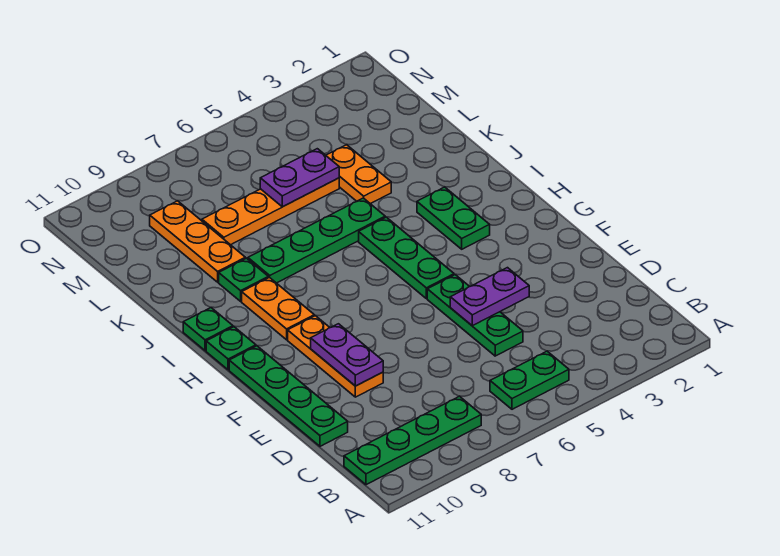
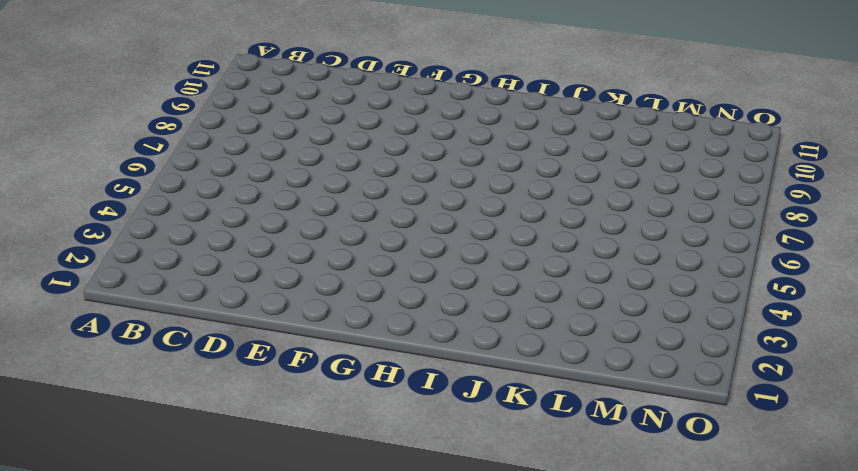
none -> green plate B5:B6 level 1
none -> green plate B8:B11 level 1
none -> green plate D5:F5 level 1

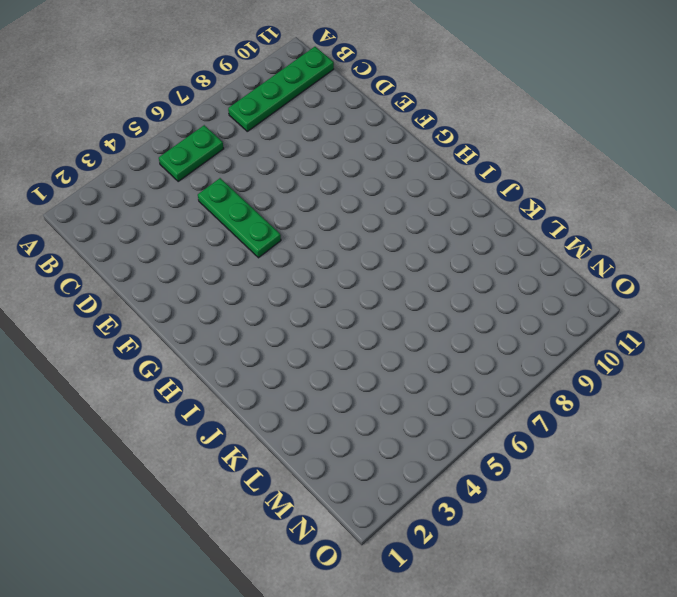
none -> green plate D11:G11 level 1
none -> orange plate E9:G9 level 1
none -> green plate G5:I5 level 1

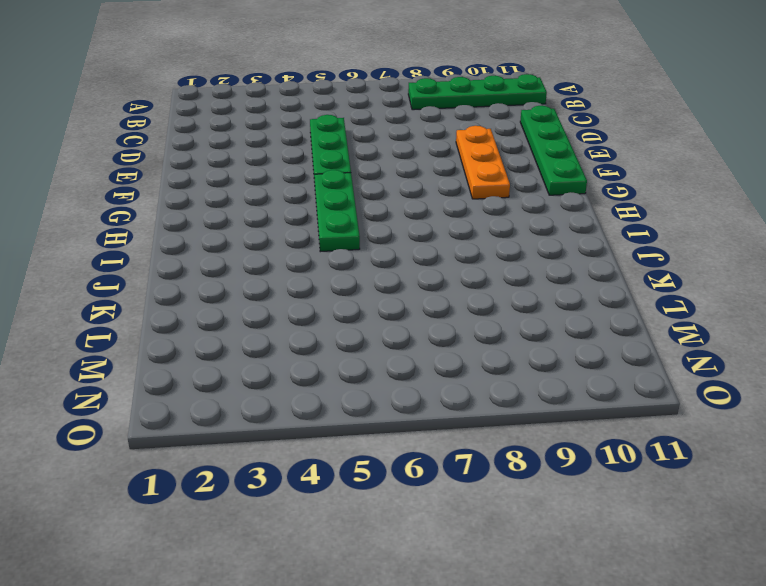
none -> green plate B5:B6 level 1
none -> green plate H3:I3 level 1
none -> orange plate H9:I9 level 1

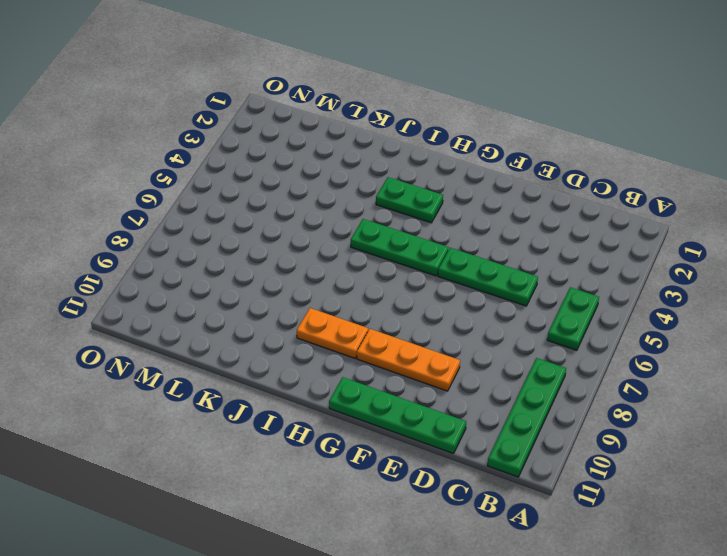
none -> green plate H11 level 1
none -> green plate I11 level 1
none -> green plate J5:J8 level 1

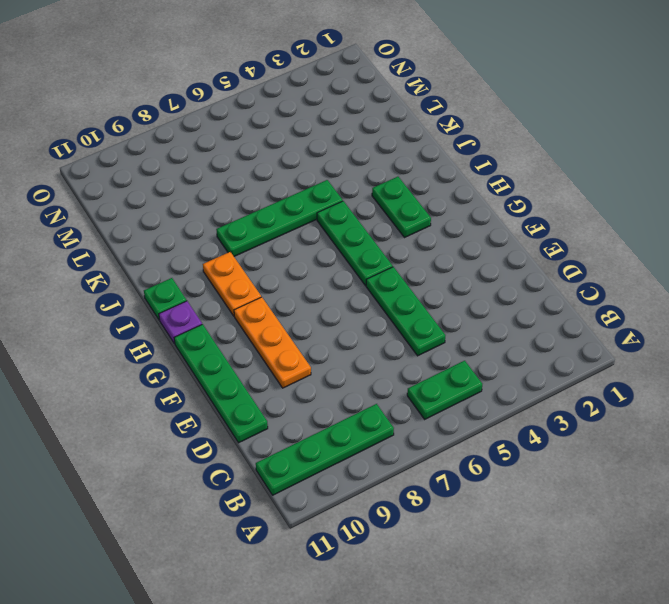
purple plate H11 level 1 -> green plate H11 level 1
none -> green plate J9 level 1
none -> orange plate K4:L4 level 1
none -> orange plate K9:M9 level 1

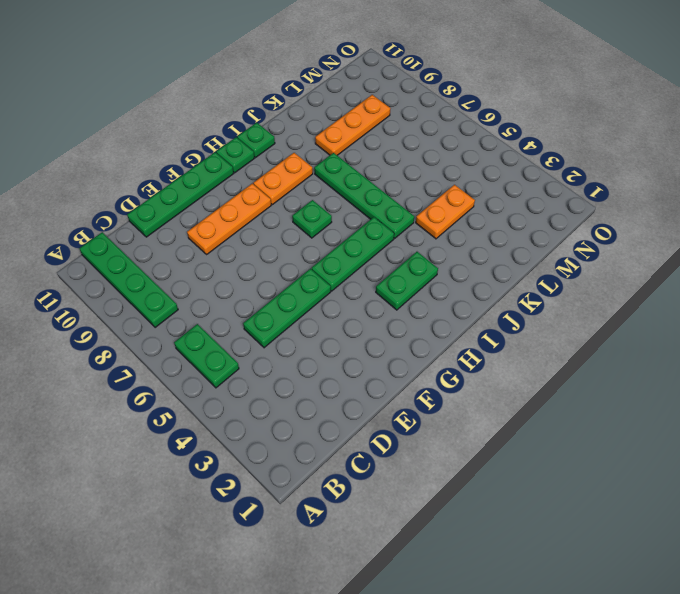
green plate H7 level 1 -> green plate J9 level 1
none -> orange plate L5:L8 level 1
none -> purple plate E4:E5 level 2
none -> purple plate E9:F9 level 2

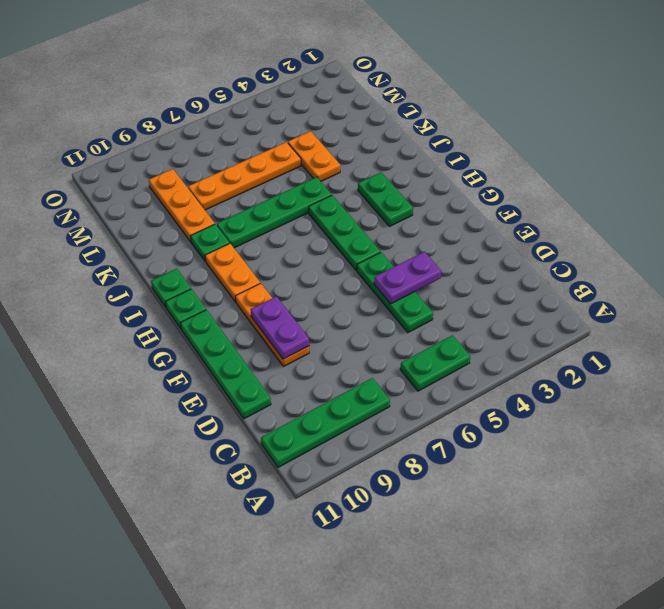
none -> purple plate L5:L6 level 2

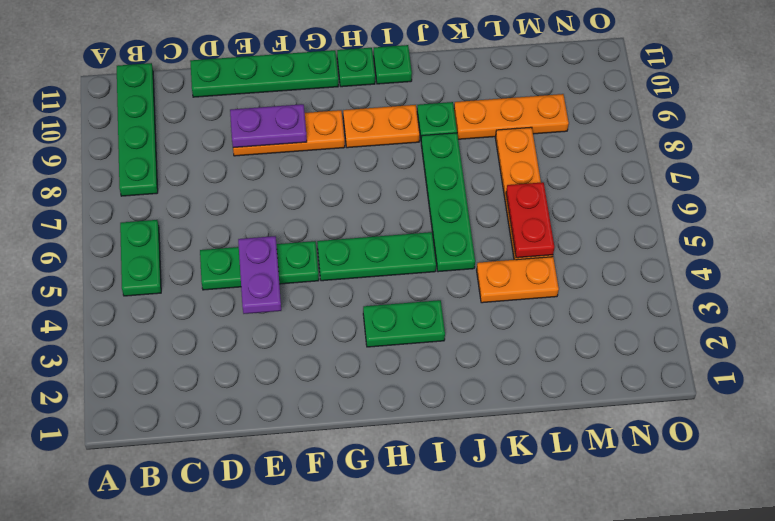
red plate L5:L6 level 2 -> purple plate L5:L6 level 2

